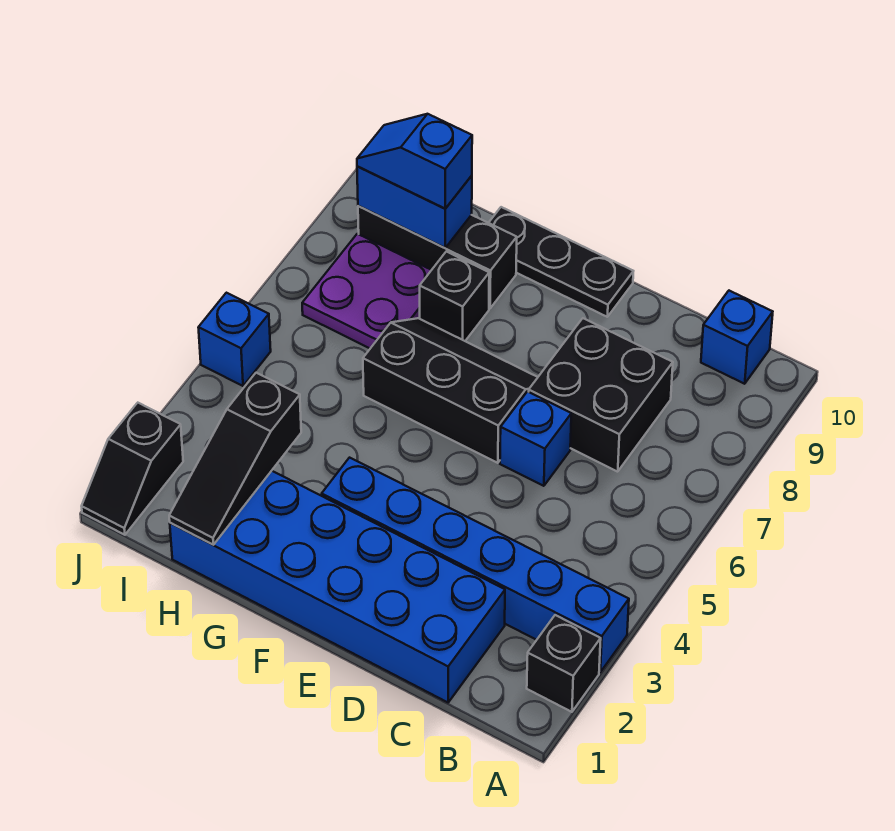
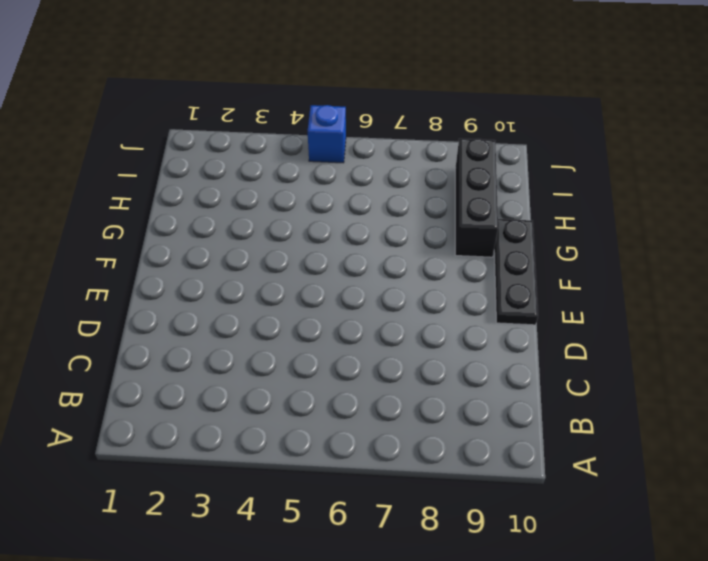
none -> black brick A2 level 1
none -> blue brick A3:F3 level 1
none -> blue brick B10 level 1

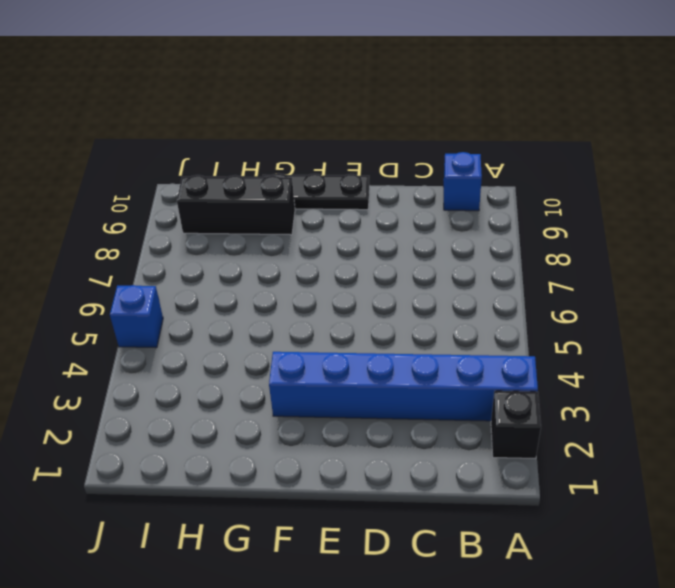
none -> blue brick C1:H2 level 1
none -> black brick C7:D8 level 1
none -> blue brick D6 level 1

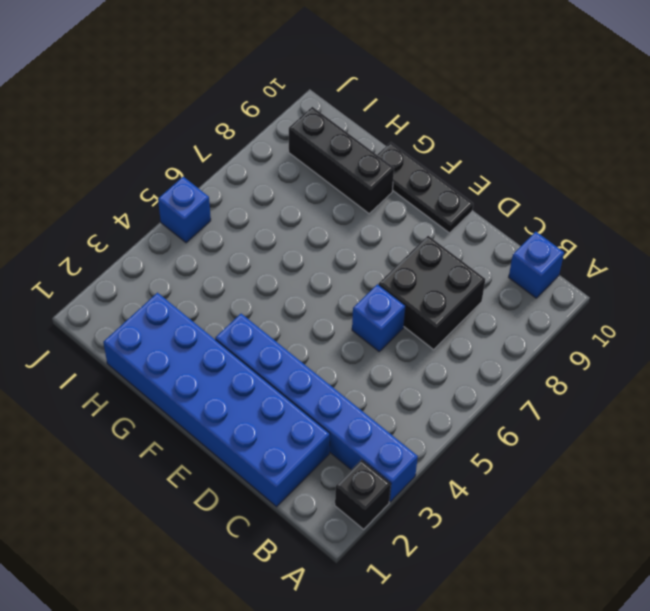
none -> black slope E6:G7 level 1 top 6
none -> black brick G8 level 1
none -> purple plate H7:I8 level 1

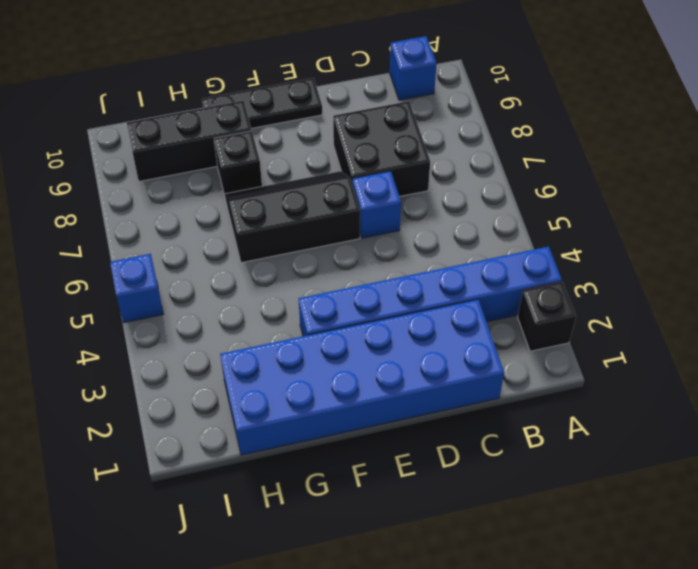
none -> purple plate H7:I8 level 1
none -> black slope J1:J2 level 1 top 2
none -> black slope H1:H3 level 2 top 3

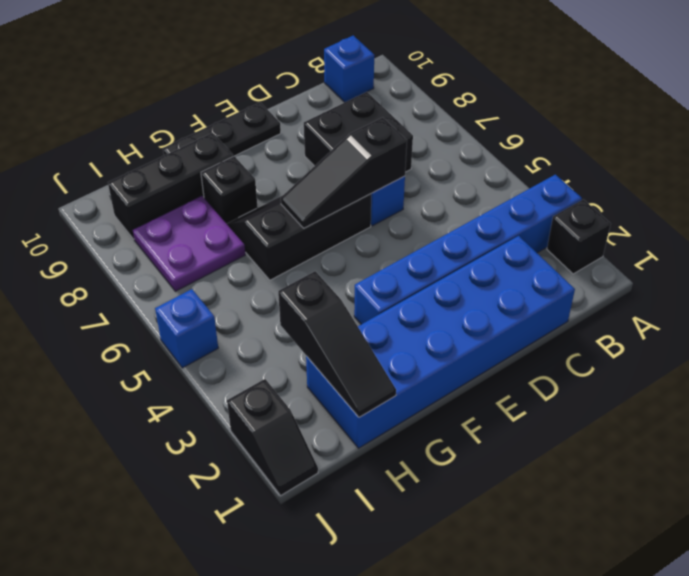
black slope D6:F6 level 2 top D -> none
none -> blue brick H9:I9 level 2
none -> blue slope H9:I9 level 3 top H

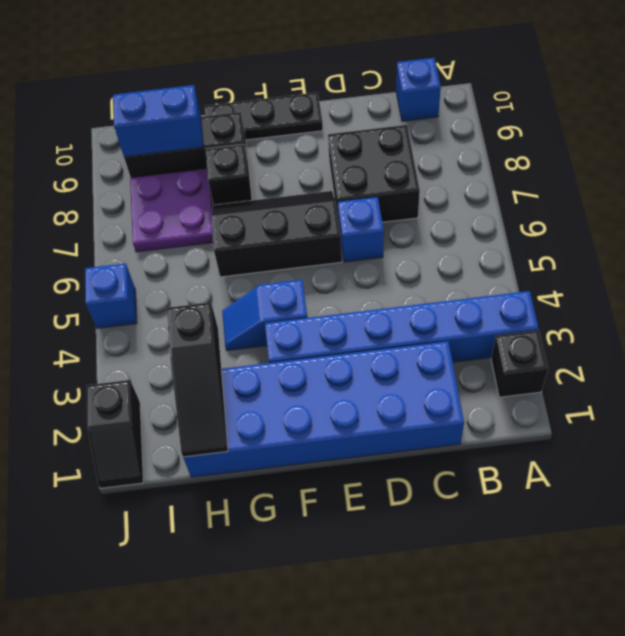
blue slope F4:G4 level 1 top F -> blue slope H9:I9 level 3 top H

